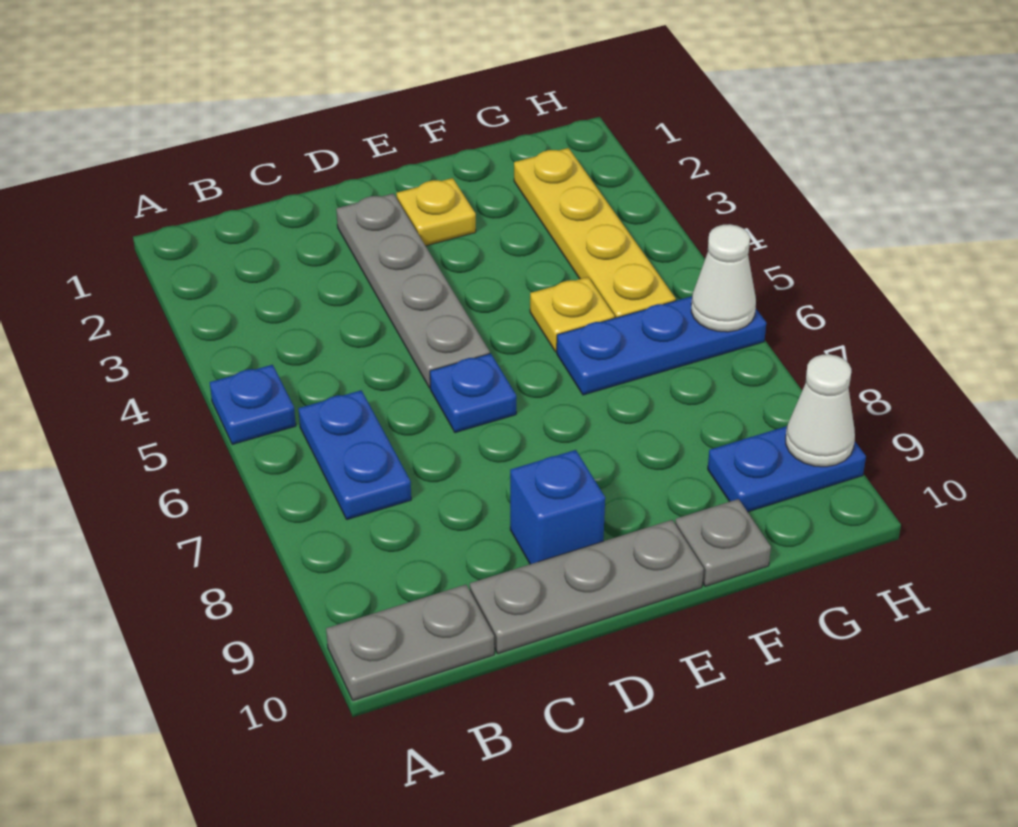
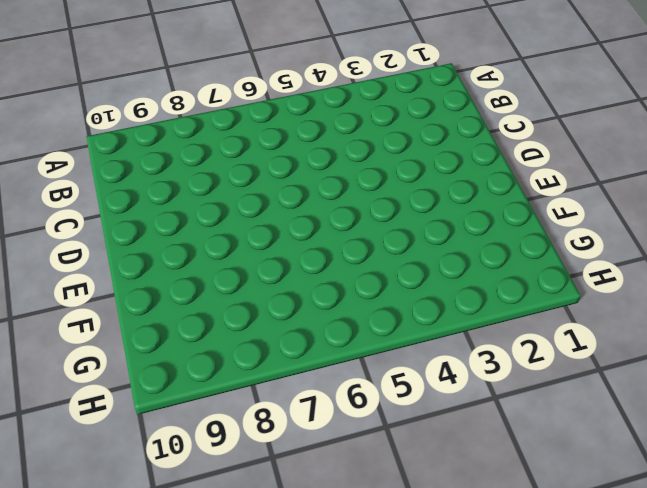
none -> blue plate A5 level 1
none -> grey plate A10:B10 level 1
none -> blue plate B6:B7 level 1

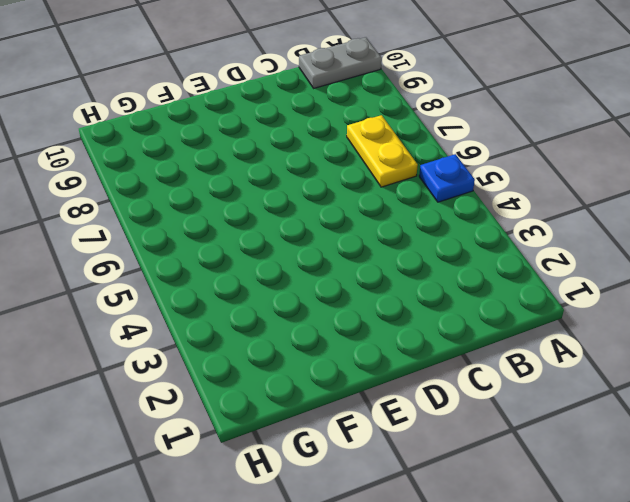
yellow plate B6:B7 level 1 -> blue plate B6:B7 level 1
none -> grey plate C10:E10 level 1
none -> grey plate D2:D5 level 1
none -> blue plate D6 level 1

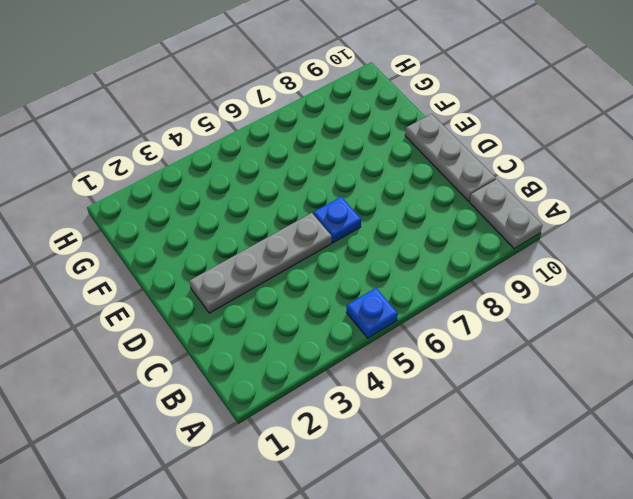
none -> blue plate B6:B7 level 1
none -> blue brick D9 level 1
none -> yellow plate E2 level 1

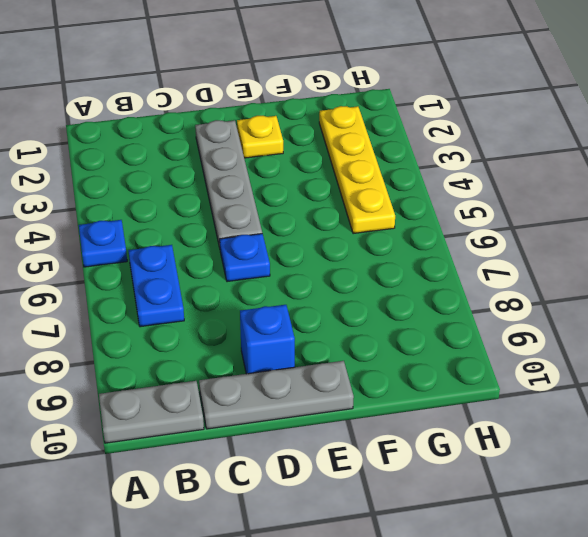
none -> yellow plate F5 level 1
none -> blue plate F6:H6 level 1
none -> grey plate F10 level 1

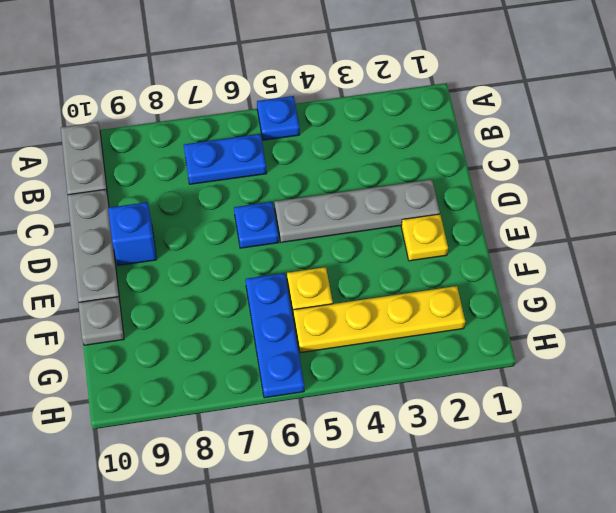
none -> blue plate G9:H9 level 1
none -> white cone H6 level 2
none -> white cone H9 level 2

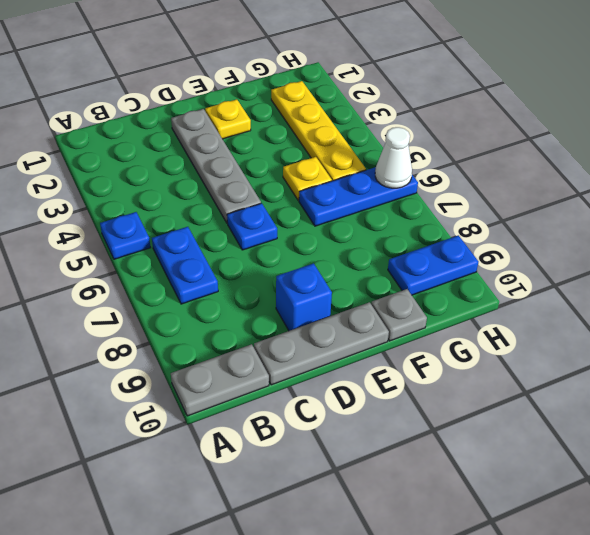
none -> white cone H9 level 2

